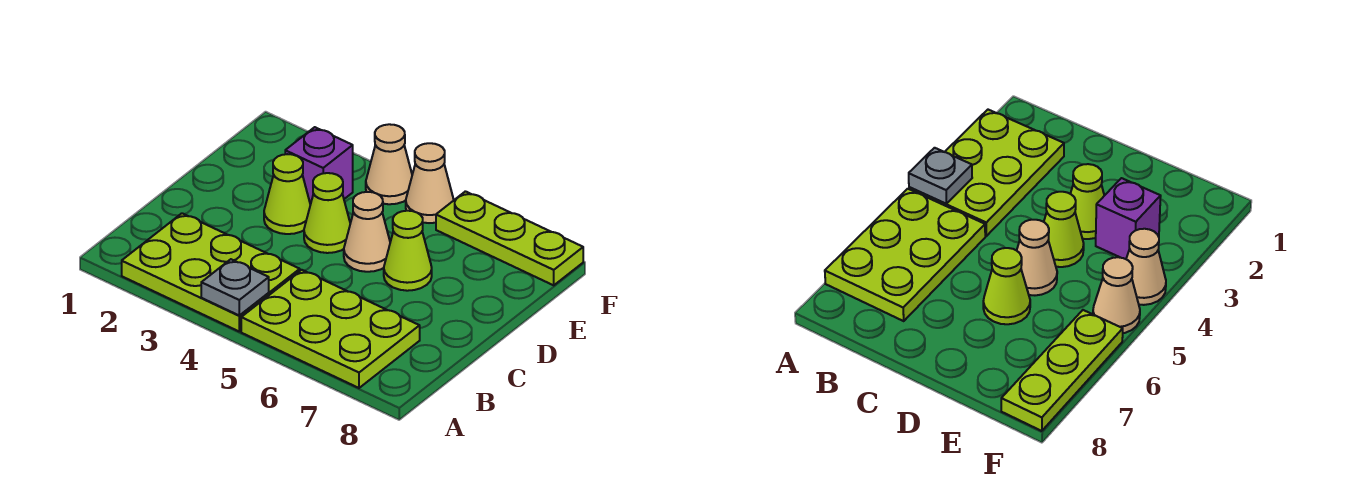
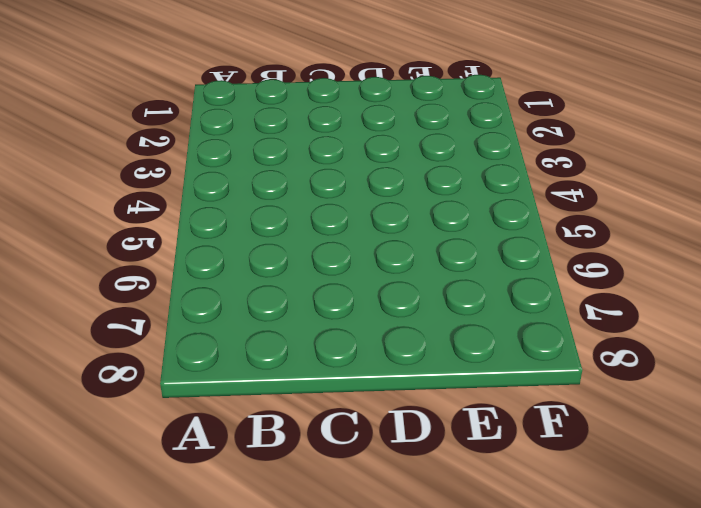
none -> lime plate A2:B4 level 1
none -> lime plate A5:B7 level 1

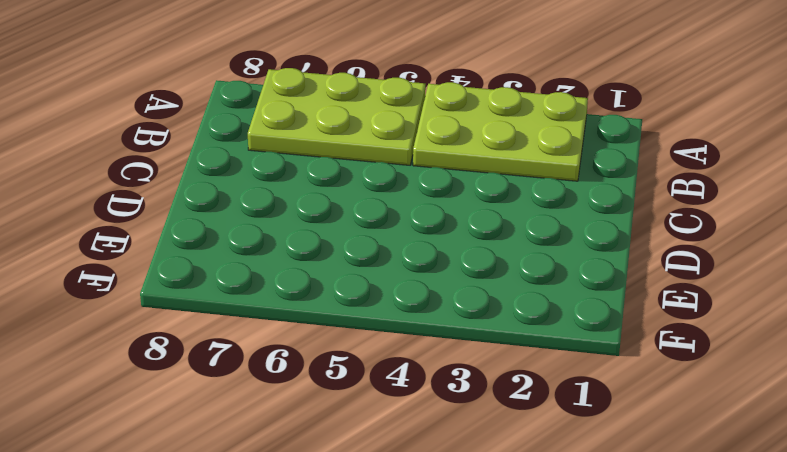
none -> lime cone D3 level 1
none -> lime cone D4 level 1

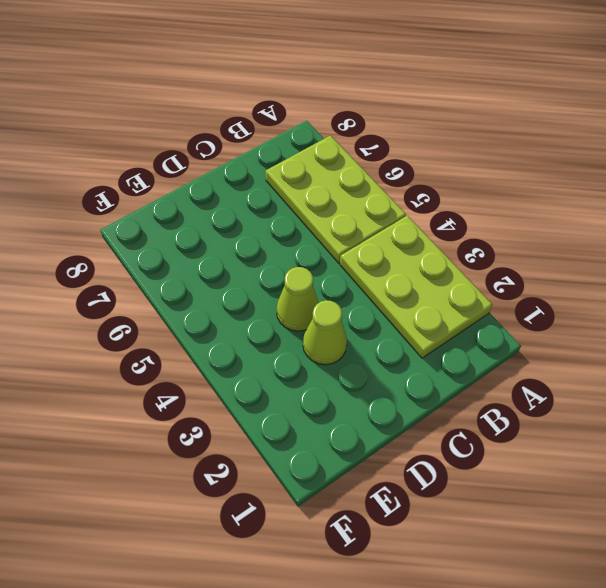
none -> tan cone D5 level 1
none -> lime cone D6 level 1

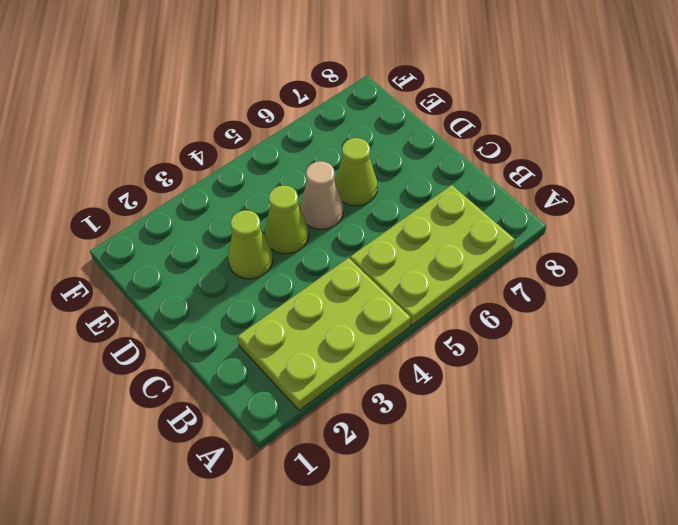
none -> purple brick E3 level 1
none -> tan cone F4 level 1

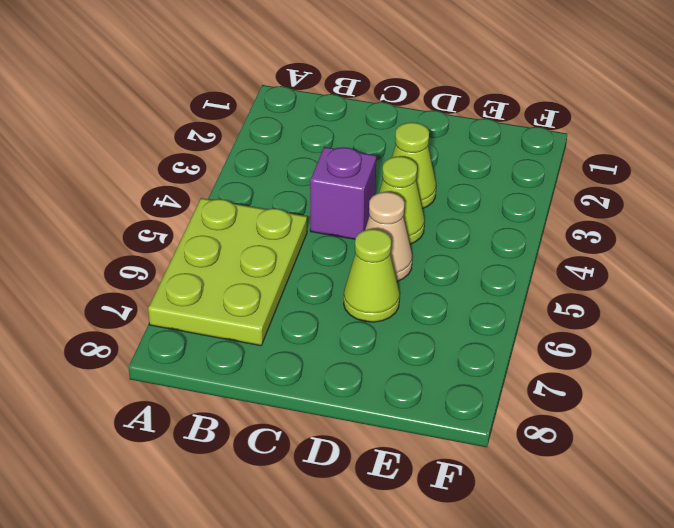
purple brick C4 level 1 -> purple brick E3 level 1
none -> lime plate A2:B4 level 1
none -> tan cone F4 level 1

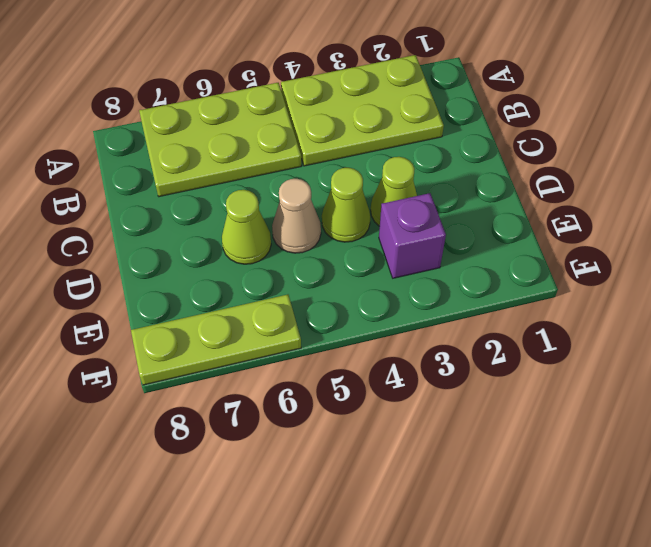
none -> tan cone F4 level 1
none -> tan cone F5 level 1

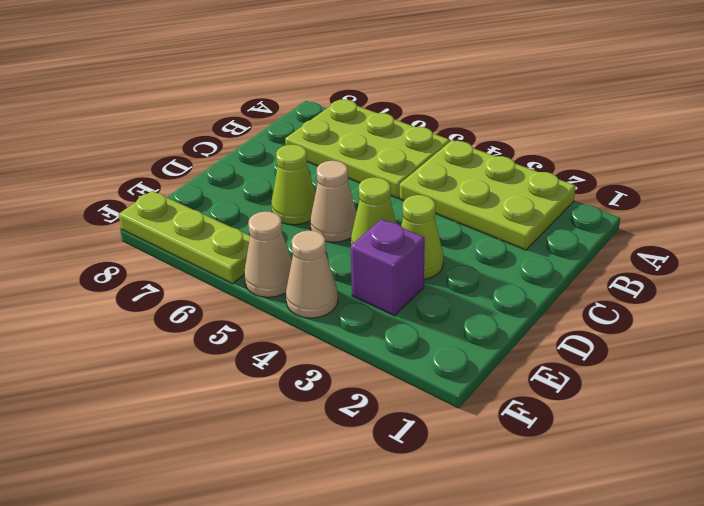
none -> grey plate A4 level 2

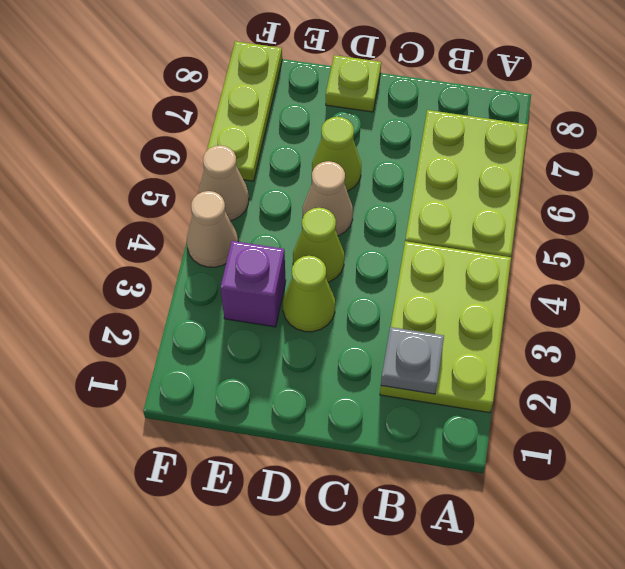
grey plate B2 level 2 -> grey plate A4 level 2
lime plate D8 level 1 -> none

